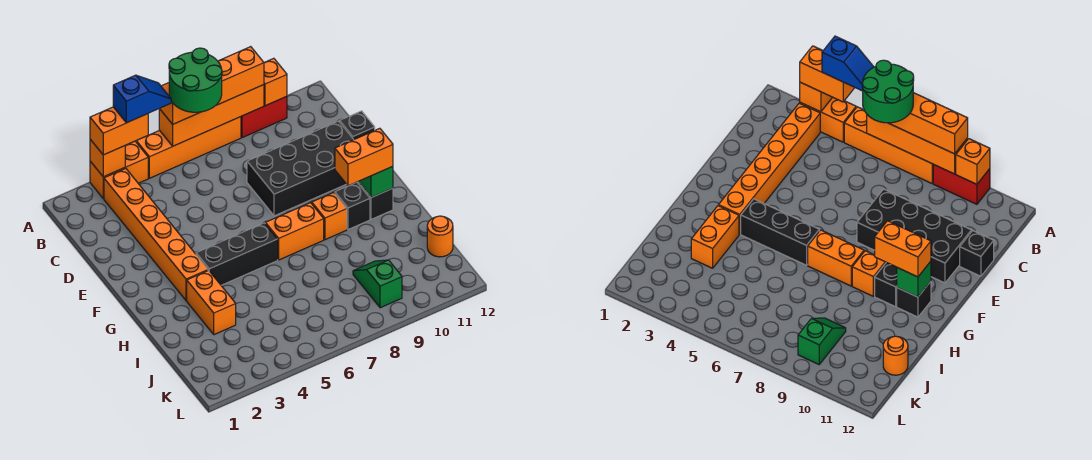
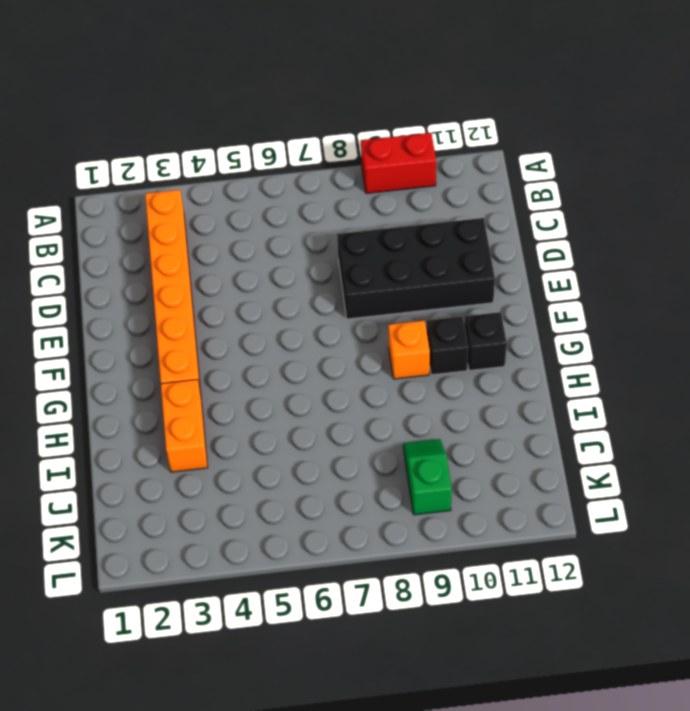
none -> orange brick A3:A4 level 1
none -> orange brick A5:A8 level 1
none -> black brick D12 level 1

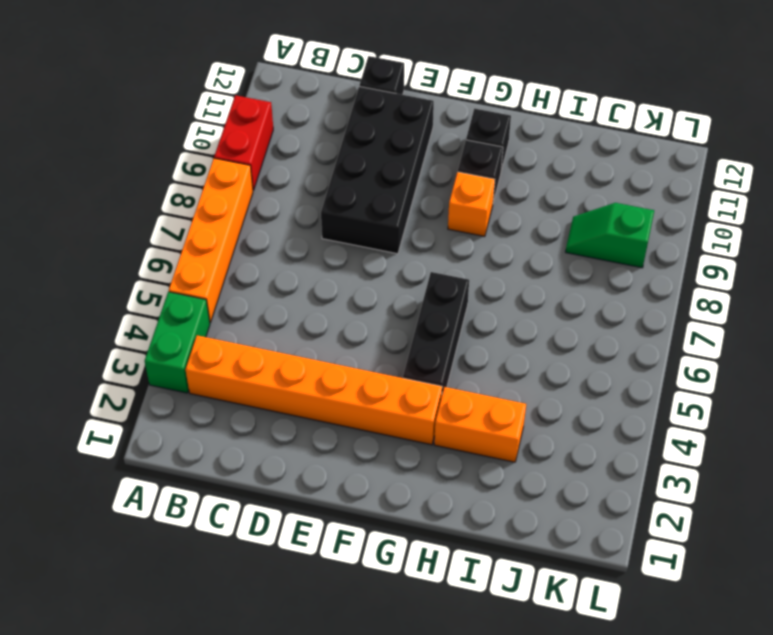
green brick A3:A4 level 1 -> orange brick A3:A4 level 1
none -> orange brick G7:G8 level 1
none -> orange round brick J12 level 1
none -> orange brick A3 level 2

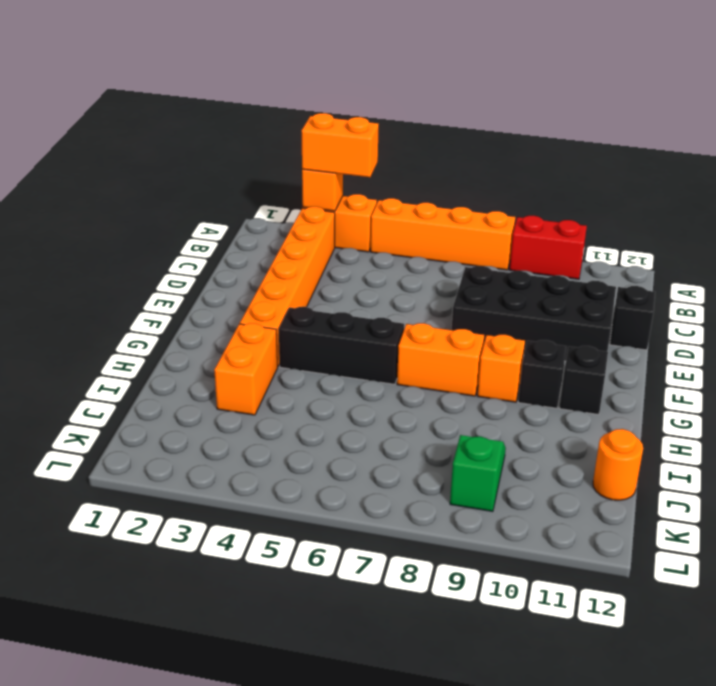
none -> orange brick A6:A9 level 2
none -> orange brick A10 level 2
none -> green brick G11 level 2

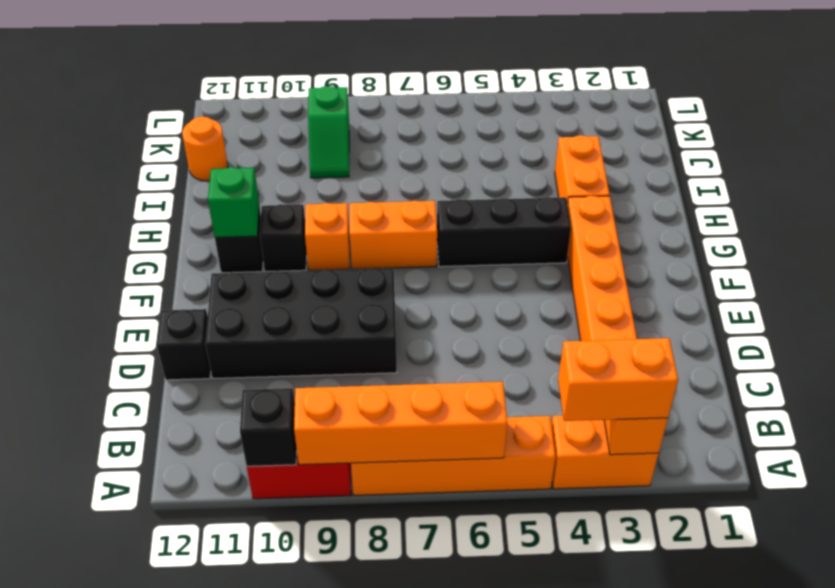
black brick A10 level 2 -> orange brick A10 level 2
none -> orange brick A6:A9 level 3
none -> orange brick G10:G11 level 3
none -> blue slope A4:A5 level 4 top 4

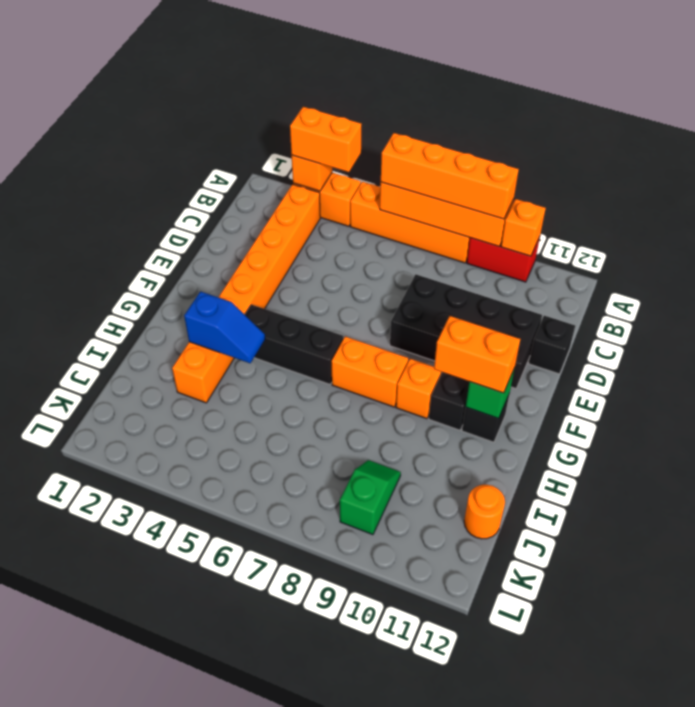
blue slope H3:H4 level 2 top 3 -> blue slope A4:A5 level 4 top 4
none -> green round brick A6:B7 level 4

